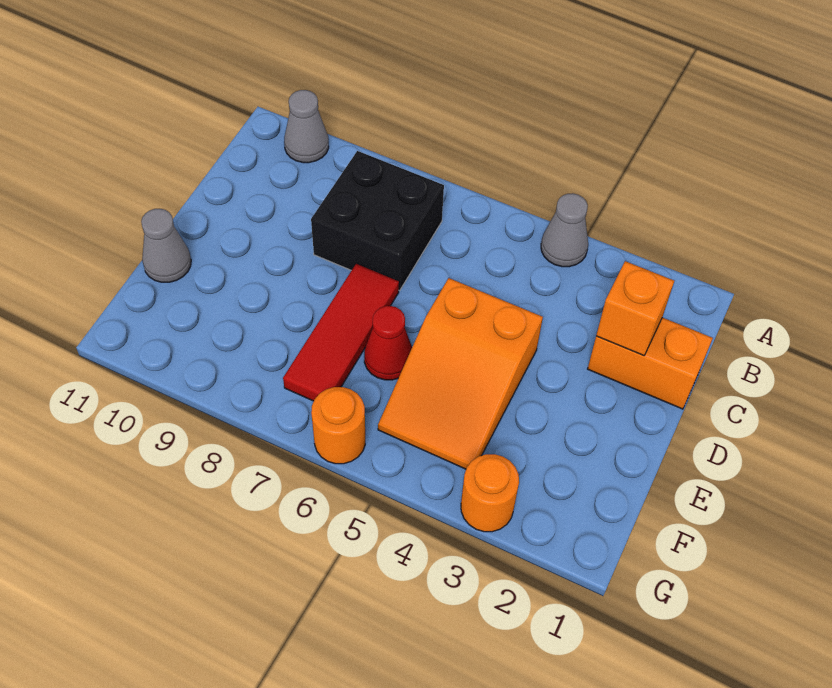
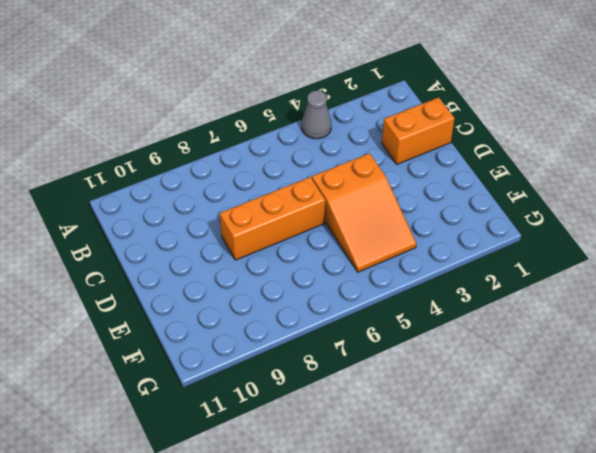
orange brick D6:D8 level 1 -> red tile D7:F7 level 1
none -> grey cone A10 level 1
none -> black brick B7:C8 level 1

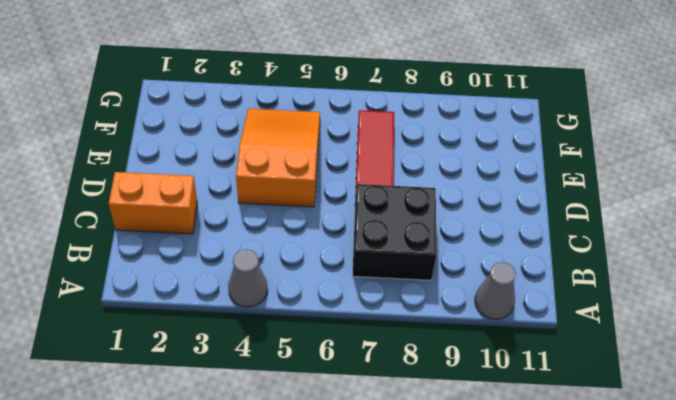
none -> red cone E6 level 1
none -> grey cone E11 level 1

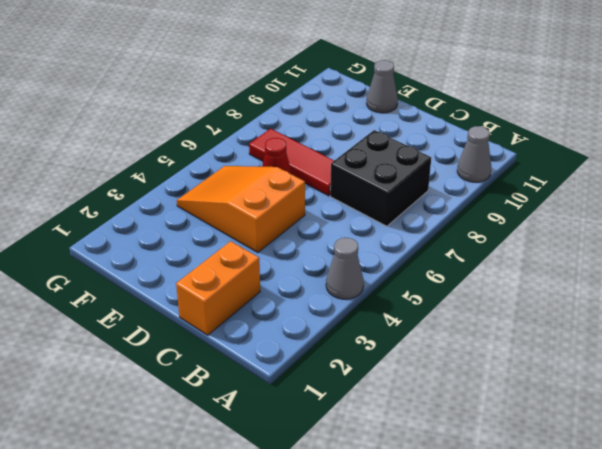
none -> orange round brick G3 level 1
none -> orange round brick G6 level 1

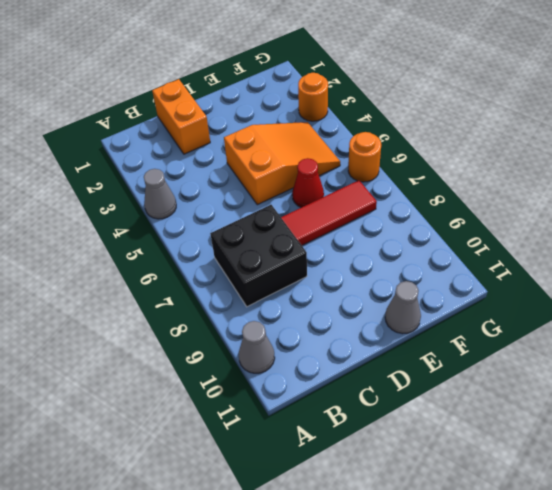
none -> orange brick C2 level 2

